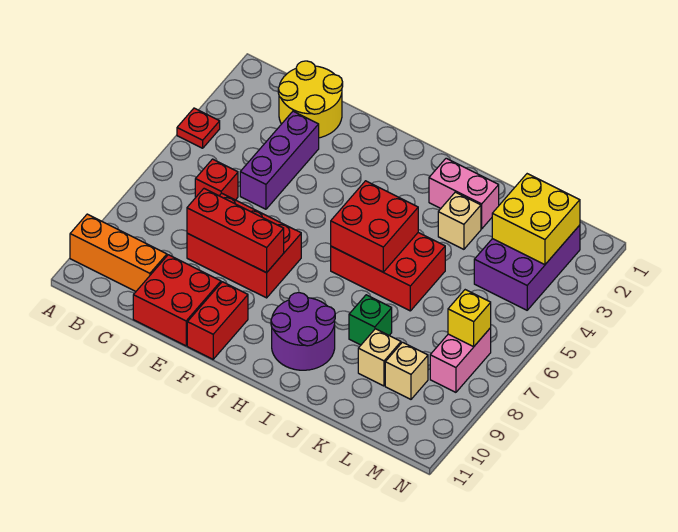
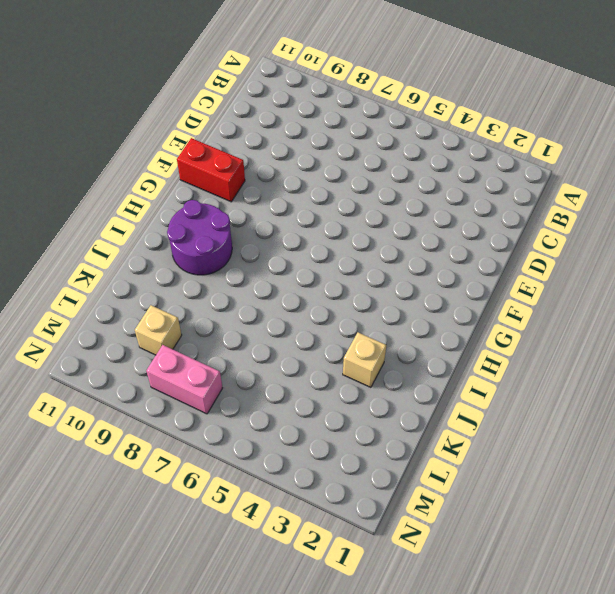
none -> red plate A4 level 1
none -> orange brick A10:C10 level 1
none -> yellow round brick C1:D2 level 1

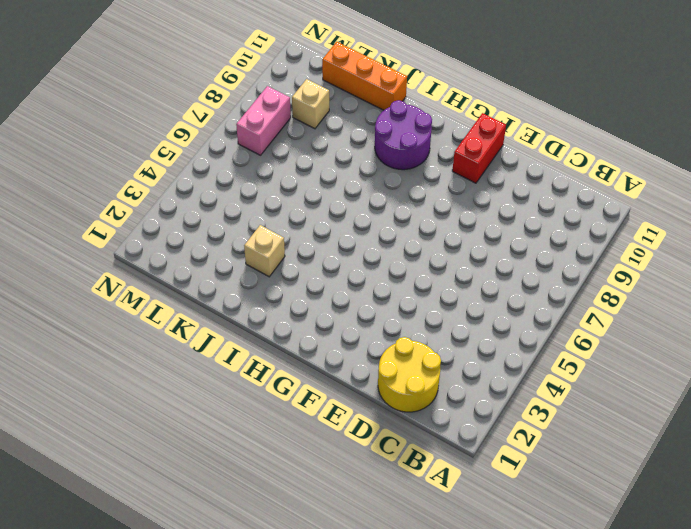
orange brick J11:L11 level 1 -> orange brick A10:C10 level 1
none -> red plate A4 level 1
none -> red brick C6 level 1
none -> purple brick D3:D5 level 1

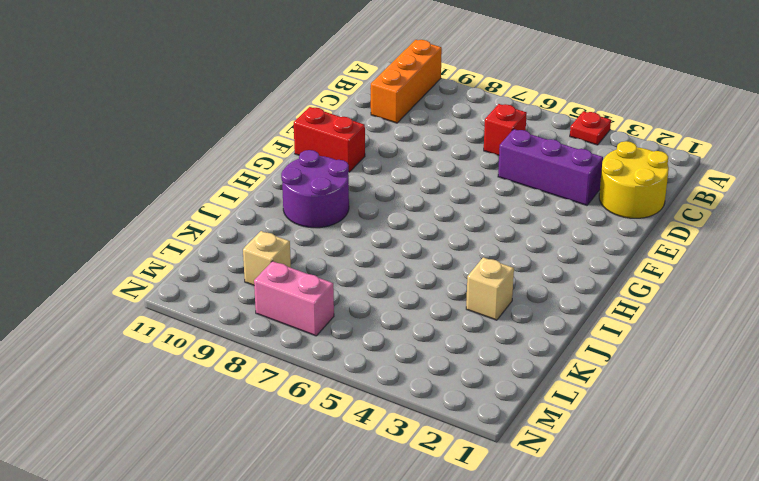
none -> red brick D7:F8 level 1
none -> red brick D10:E11 level 1
none -> red brick H5:J6 level 1

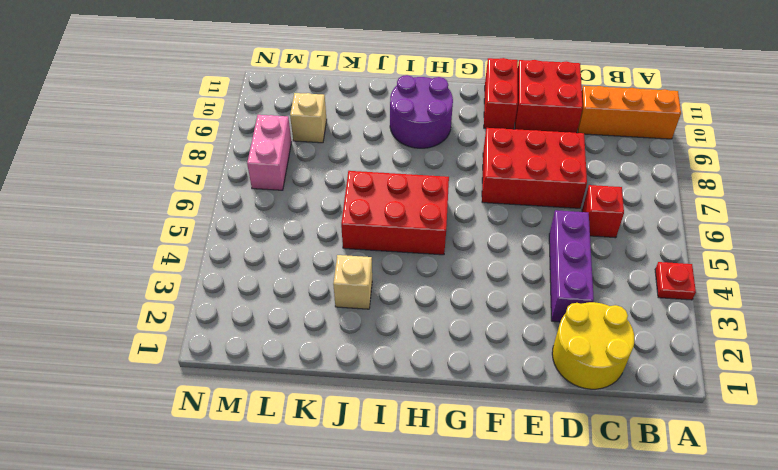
none -> pink brick I2:J2 level 1
none -> green brick J8 level 1
none -> tan brick K9 level 1

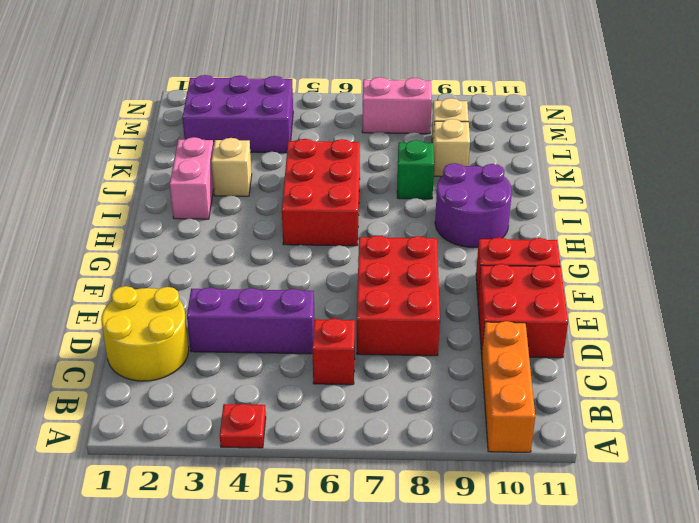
none -> red brick D8:F8 level 2
none -> red brick H5:I6 level 2
none -> yellow brick L2:M3 level 2

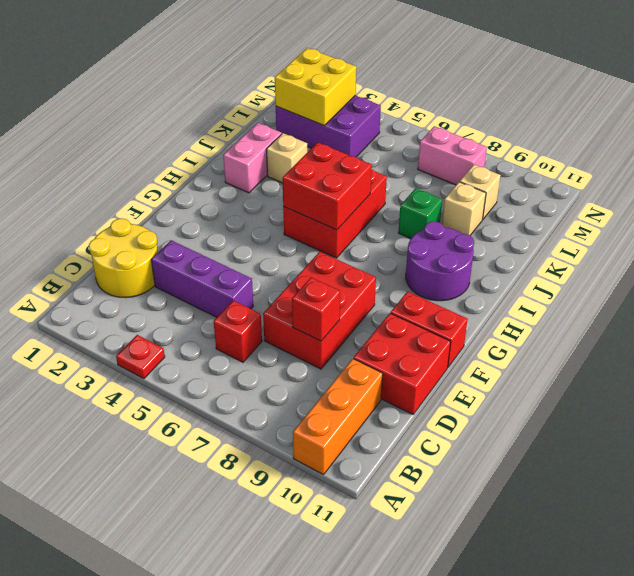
red brick D8 level 2 -> red brick D8:F8 level 2
none -> yellow brick M7 level 2

